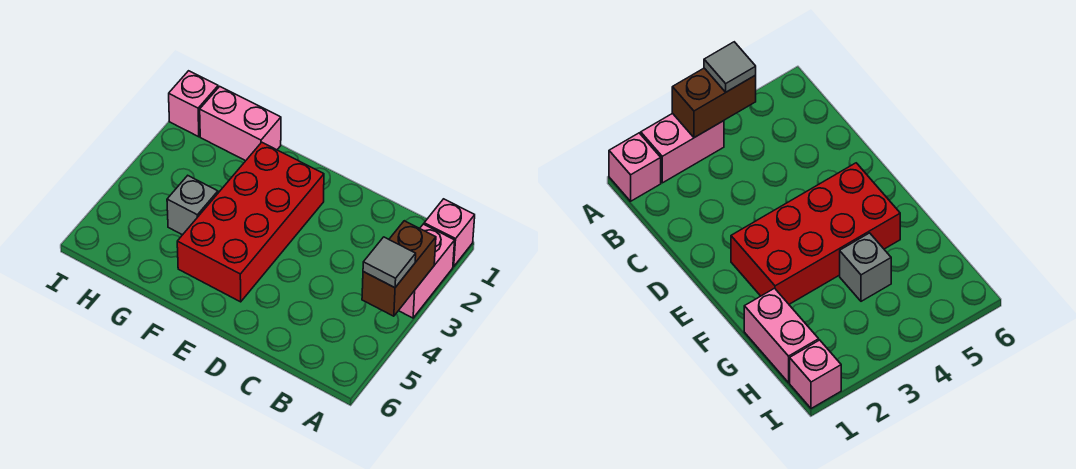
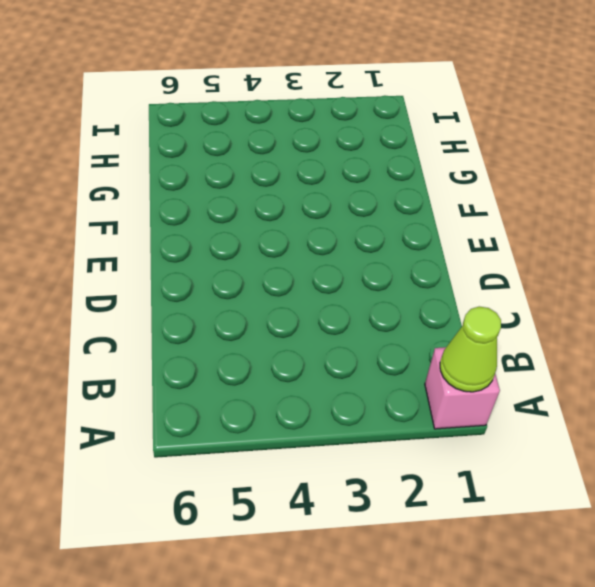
lime cone A1 level 2 -> none
none -> pink brick A2:A3 level 1
none -> red brick E2:F5 level 1

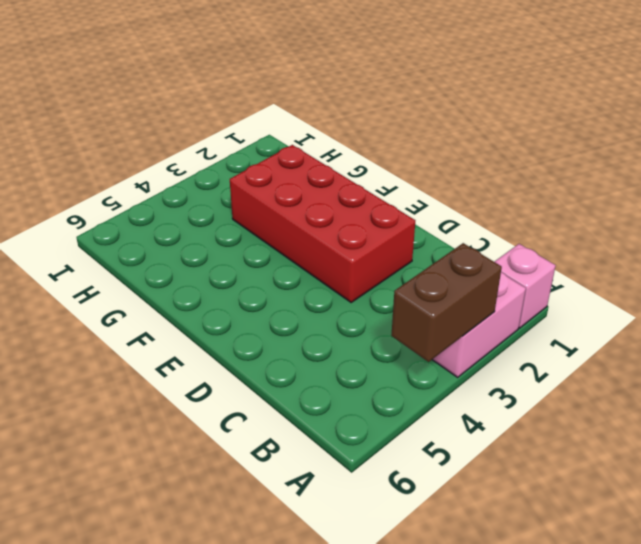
red brick D2:G3 level 1 -> red brick E2:F5 level 1
none -> pink brick G1:H1 level 1
none -> grey brick G4 level 1

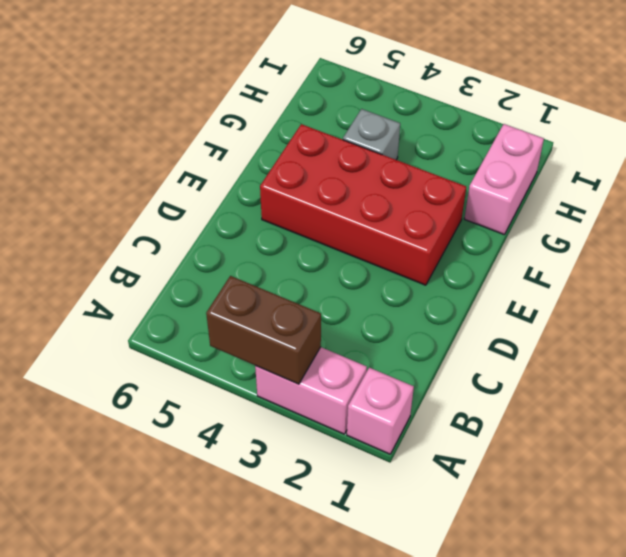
none -> pink brick I1 level 1
none -> grey tile A4 level 3

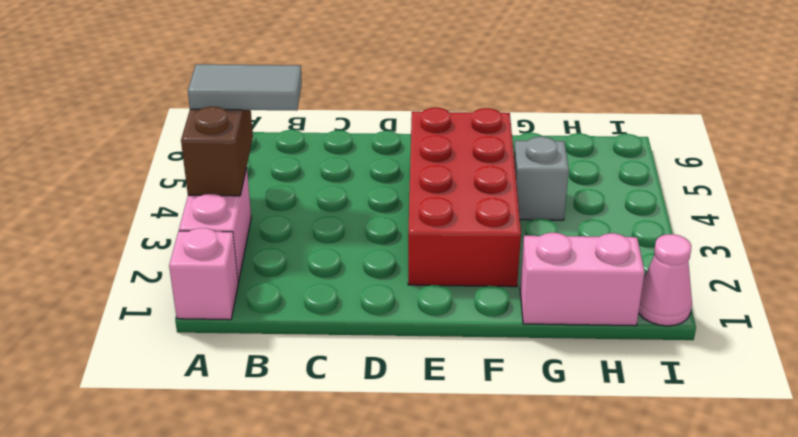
grey tile A4:B4 level 3 -> grey tile A4 level 3
pink cone I1 level 1 -> pink brick I1 level 1

